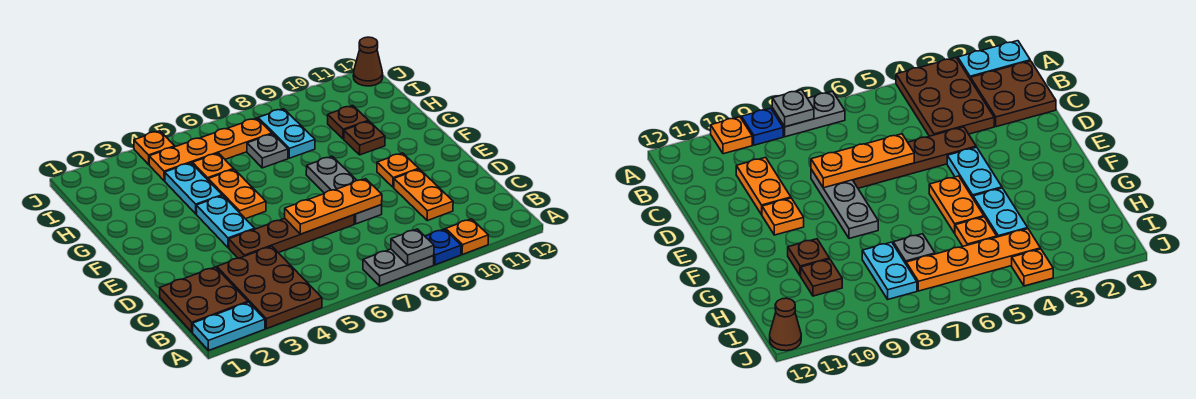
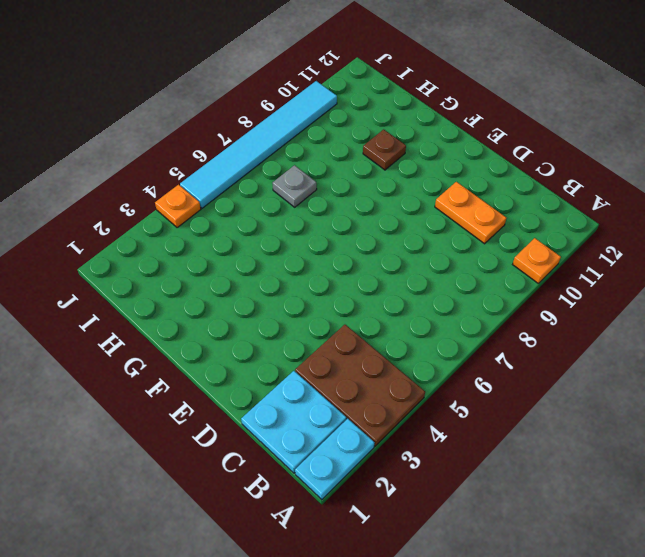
cyan plate B1:C2 level 1 -> brown plate B1:C2 level 1
cyan tile J5:J10 level 1 -> none
none -> grey plate A7:A8 level 1
none -> blue plate A9 level 1
none -> brown plate D4:D7 level 1

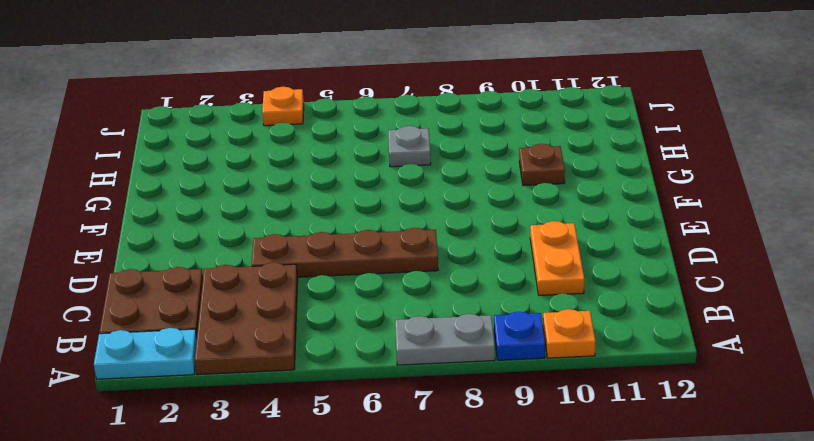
none -> grey plate D8:F8 level 1
none -> cyan plate E4:F4 level 1
none -> orange plate E10 level 1

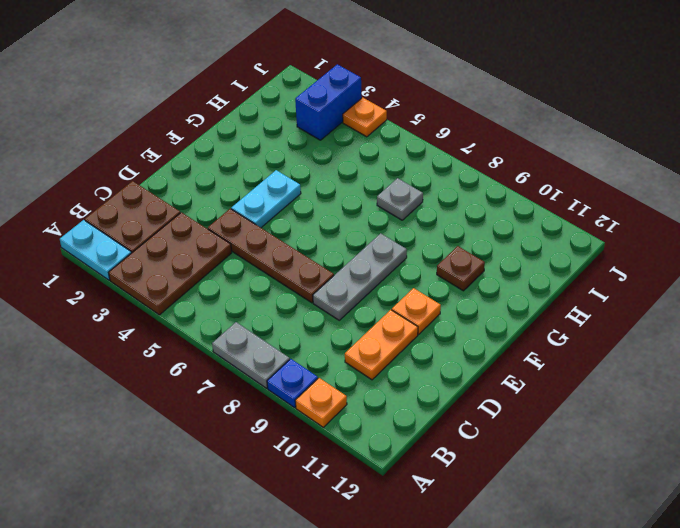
blue brick I3:J3 level 1 -> none
none -> orange plate F5:G5 level 1
none -> cyan plate G4:H4 level 1
none -> orange plate H5 level 1

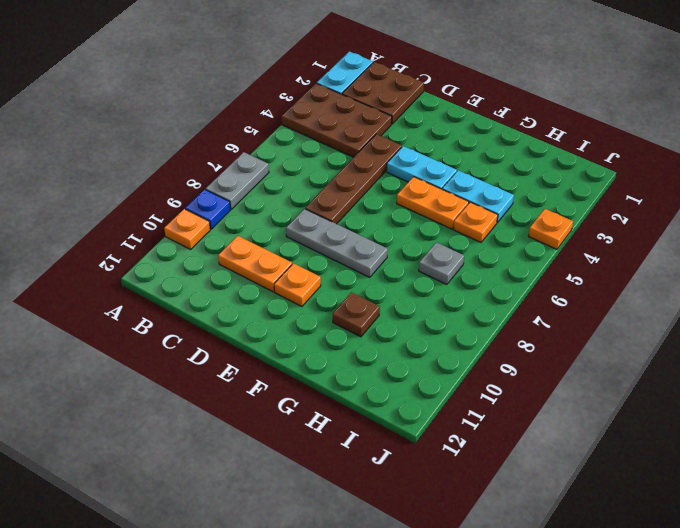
none -> cyan plate H8:I8 level 1
none -> brown plate H10 level 1
none -> orange plate I4:I7 level 1

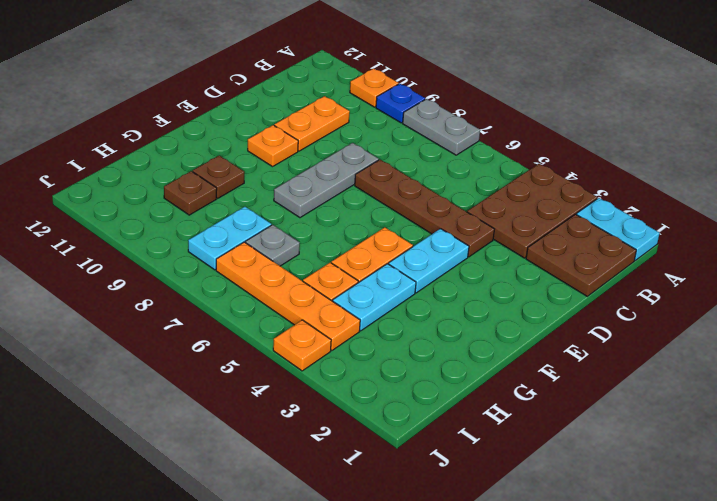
none -> brown cone J12 level 1
none -> grey plate A8 level 2
none -> orange plate D6:D8 level 2

